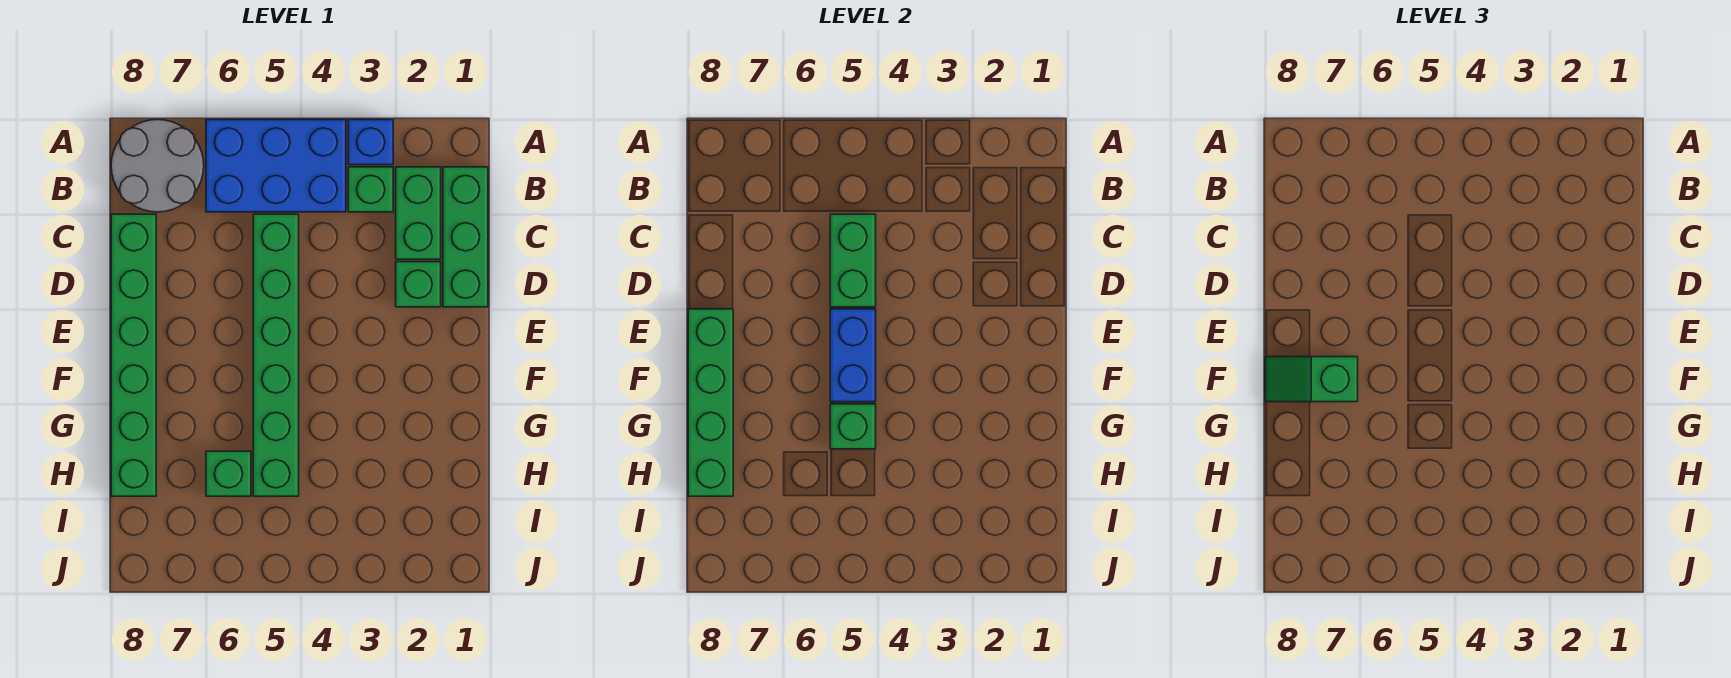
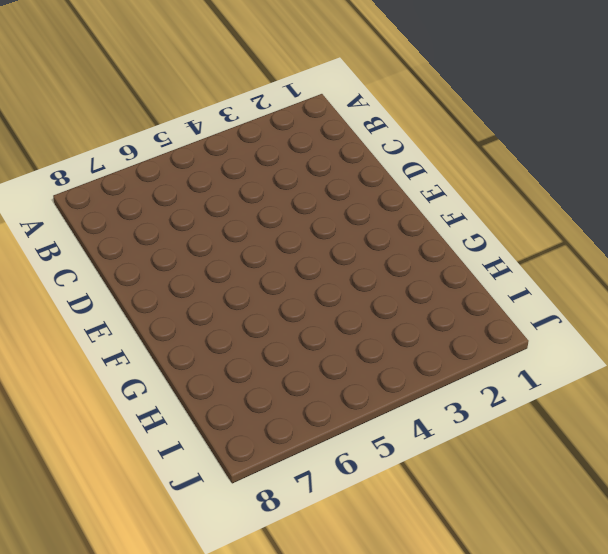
none -> blue brick A3 level 1
none -> blue brick A4:B6 level 1
none -> grey round brick A7:B8 level 1

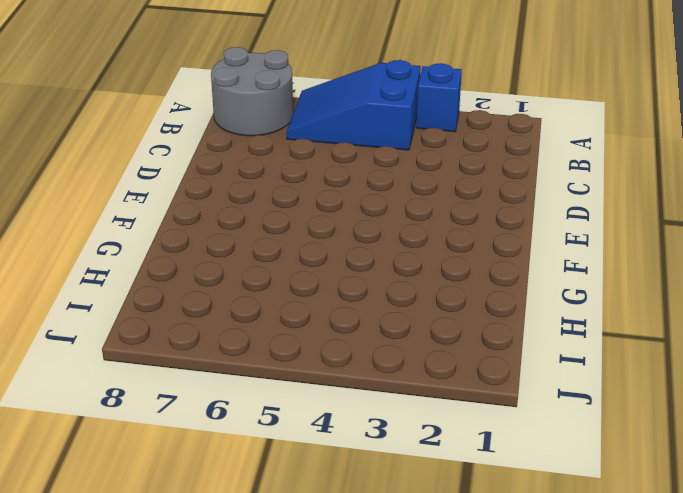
blue slope A4:B6 level 1 top 4 -> blue brick A4:B6 level 1
none -> green brick B1:D1 level 1
none -> green brick B2:C2 level 1
none -> green brick B3 level 1

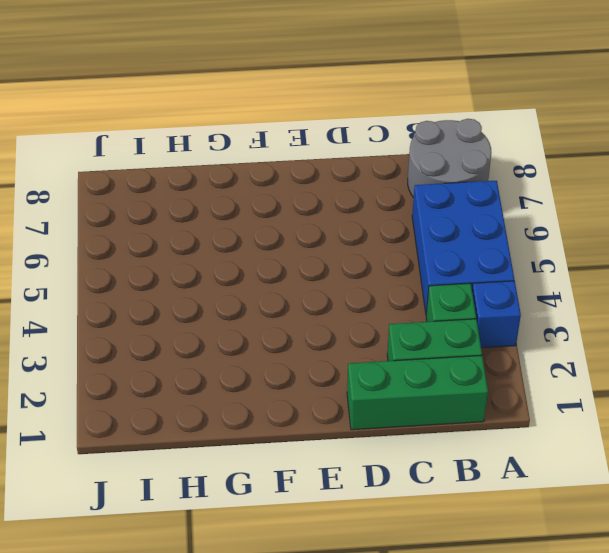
none -> green brick C5:H5 level 1
none -> green brick C8:H8 level 1
none -> green brick D2 level 1

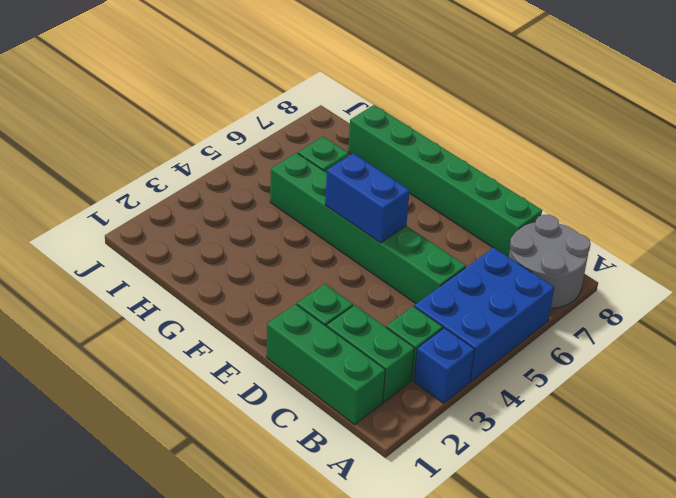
none -> green brick C5:D5 level 2
none -> green brick E8:H8 level 2
none -> green brick G5 level 2

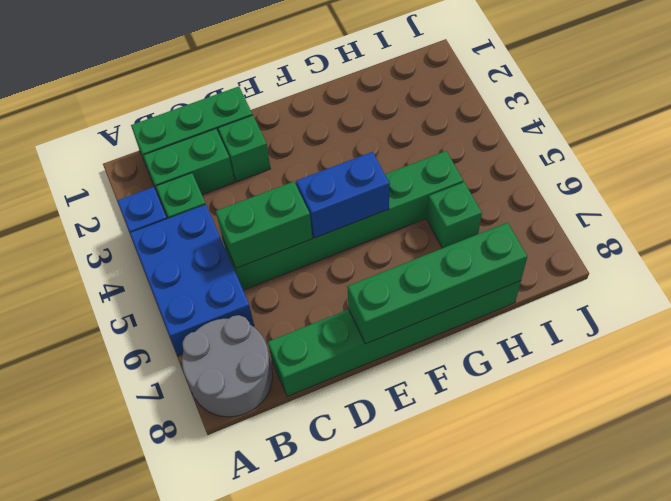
none -> green brick G5 level 2
none -> green slope F7:F8 level 3 top 7

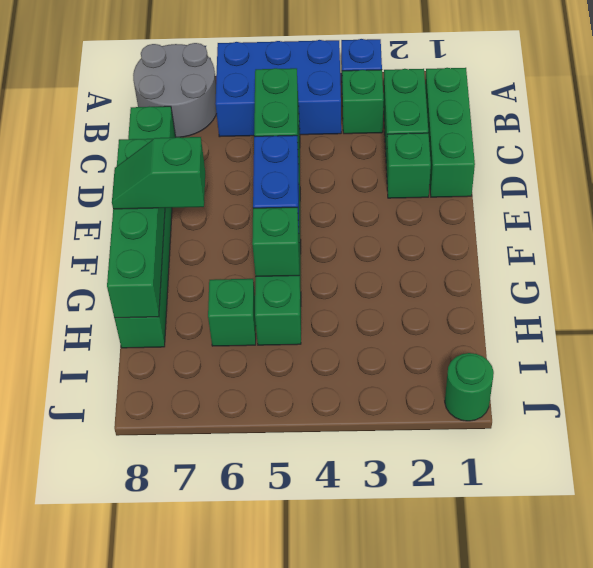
green round brick J1 level 1 -> none

